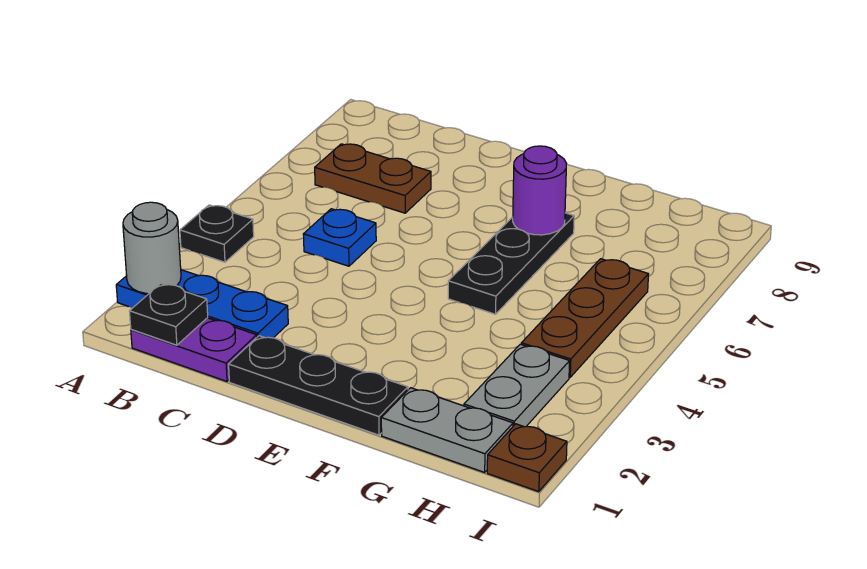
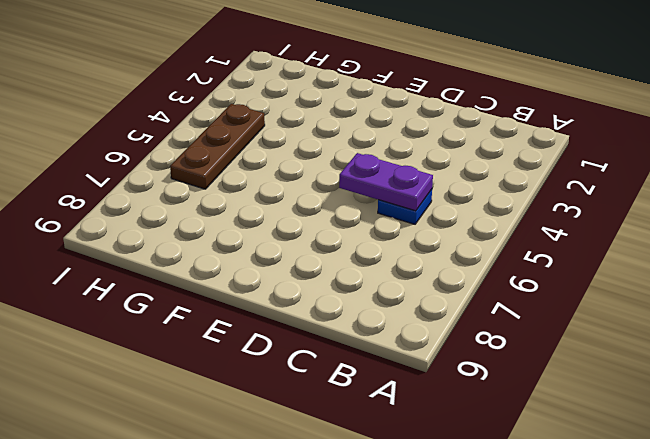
purple plate C5:D5 level 2 -> purple plate B1:C1 level 1
none -> blue plate A2:C2 level 1
none -> black plate A4 level 1
none -> brown plate B7:C7 level 1

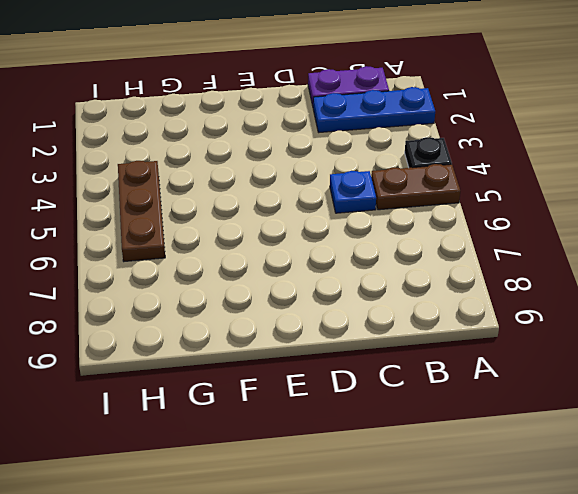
brown plate A5:B5 level 1 -> brown plate B7:C7 level 1
none -> black plate D1:F1 level 1
none -> black plate F5:F7 level 1
none -> grey plate G1:H1 level 1

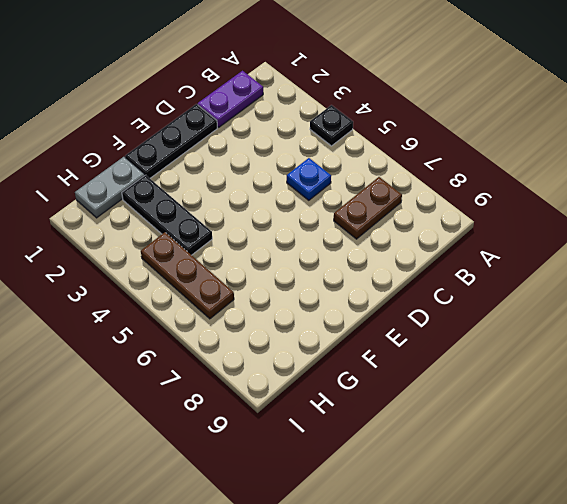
black plate G2:G4 level 1 -> black plate F5:F7 level 1
none -> blue plate A2:C2 level 1
none -> grey plate H2:H3 level 1
none -> brown plate I1 level 1

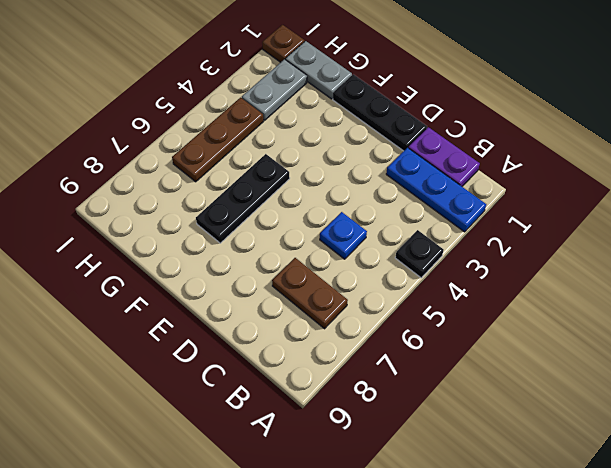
none -> grey round brick A2 level 2
none -> black plate B1 level 2
none -> purple round brick F7 level 2

